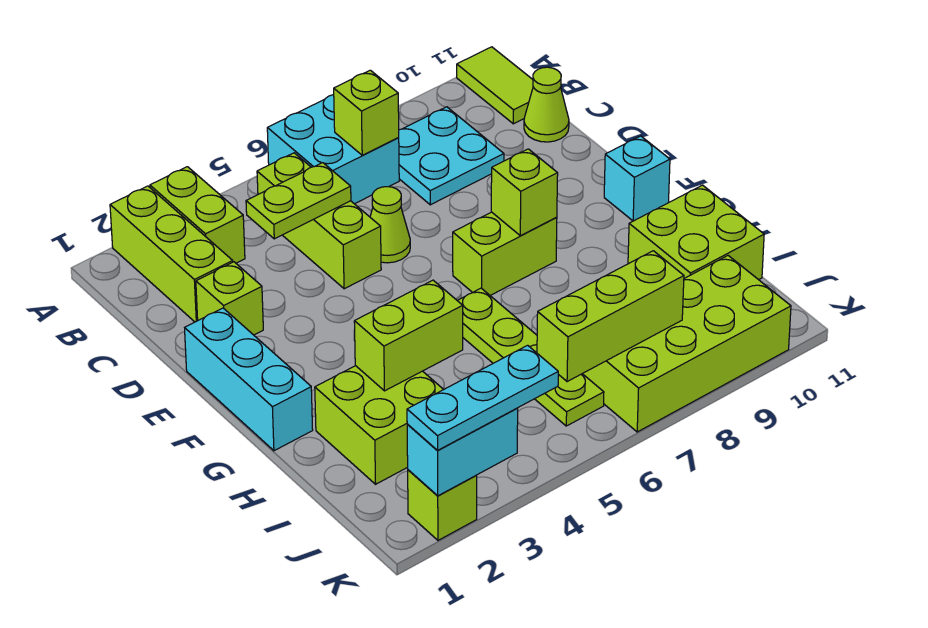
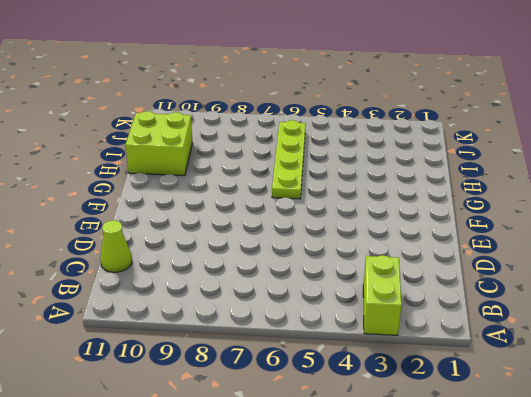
none -> lime brick A2:C2 level 1
none -> cyan brick A6:B7 level 1
none -> lime tile A11:B11 level 1

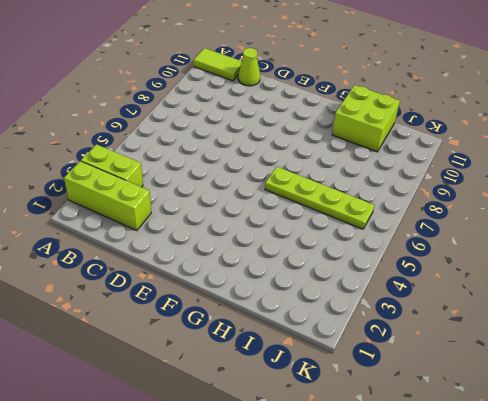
none -> cyan brick A6:B7 level 1
none -> lime brick B5:D5 level 1
none -> cyan plate B8:C9 level 1

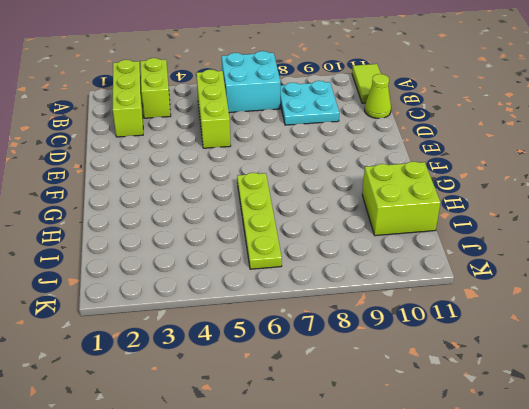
none -> lime brick D2 level 1
none -> lime cone D6 level 1
none -> cyan brick E1:G1 level 1

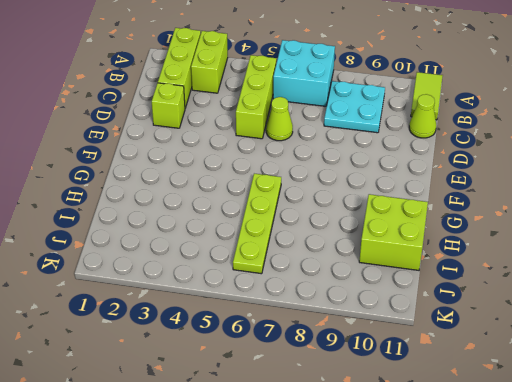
none -> cyan brick E1:G1 level 1
none -> lime brick F7:F8 level 1
none -> cyan brick F11 level 1

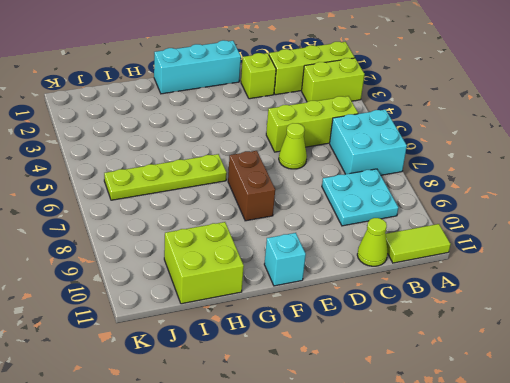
brown brick F7:F8 level 1 -> lime brick F7:F8 level 1
none -> lime brick H2:I3 level 1
none -> lime brick J7:K10 level 1
none -> lime brick K2 level 1

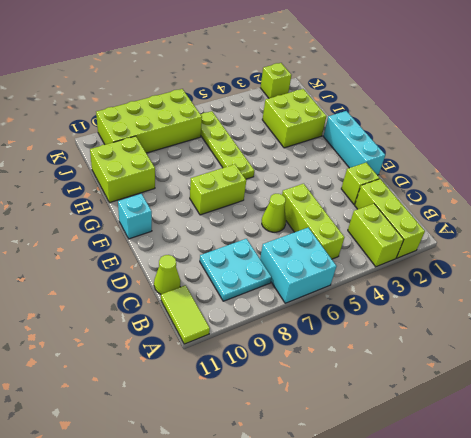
none -> lime brick B7 level 2
none -> lime plate C4:C5 level 2
none -> lime brick F8 level 2

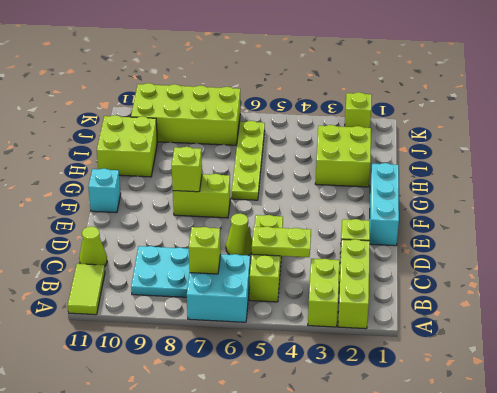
none -> lime brick H3:H4 level 2
none -> lime brick J6:J8 level 2
none -> cyan brick K2:K3 level 2

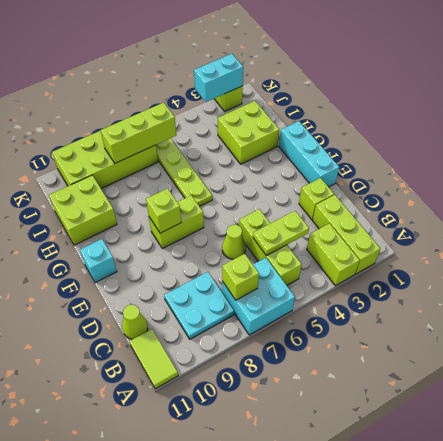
none -> lime brick H3:H4 level 2
none -> cyan plate K2:K4 level 3

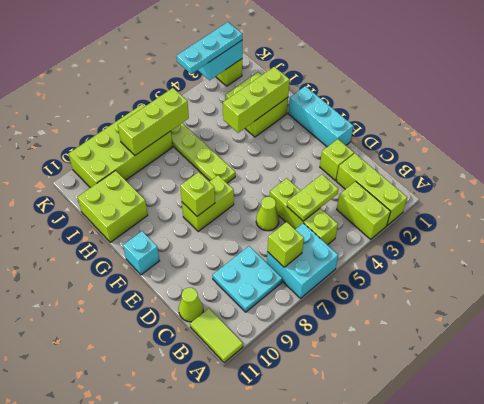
lime brick H2:H4 level 2 -> lime brick H3:H4 level 2

